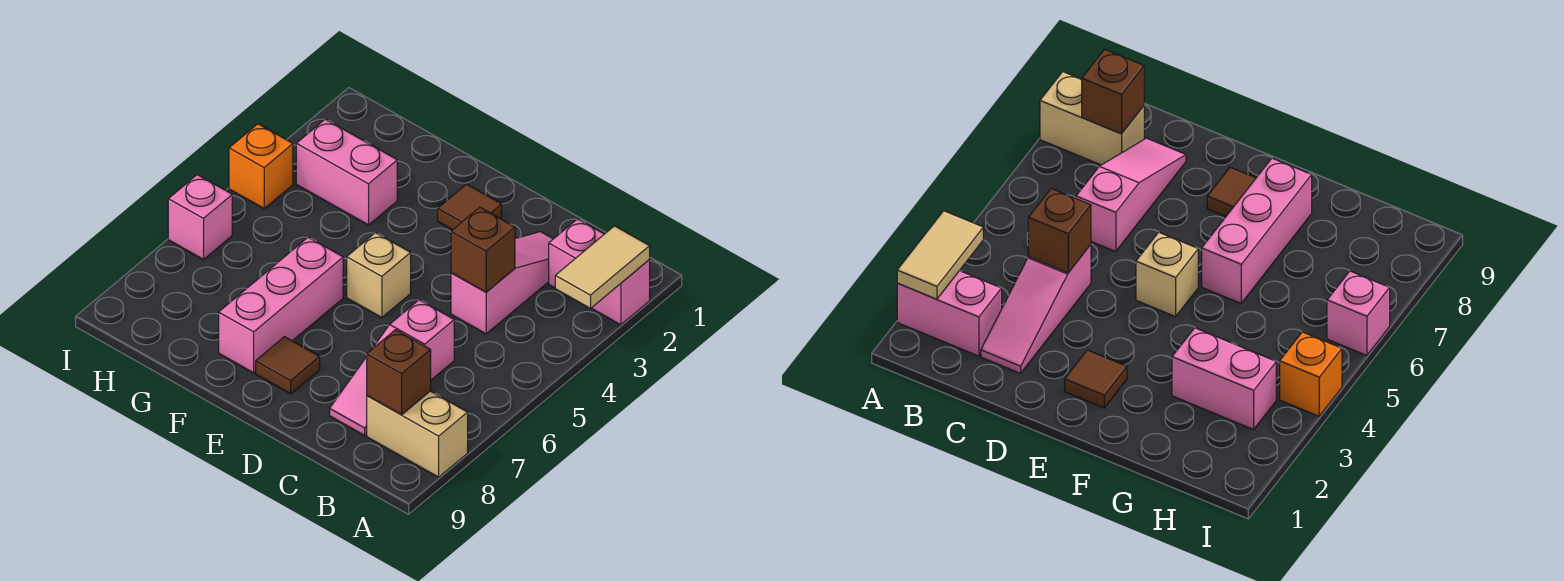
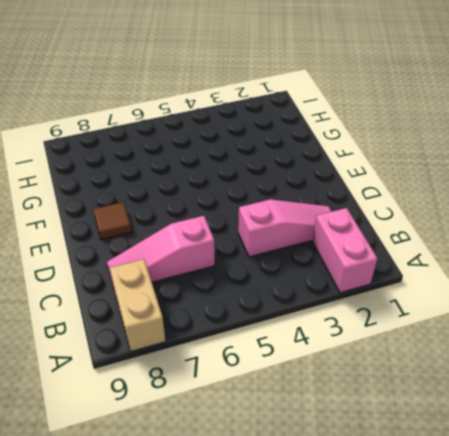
none -> brown tile E2 level 1
none -> tan brick E5 level 1
none -> pink brick F6:F8 level 1

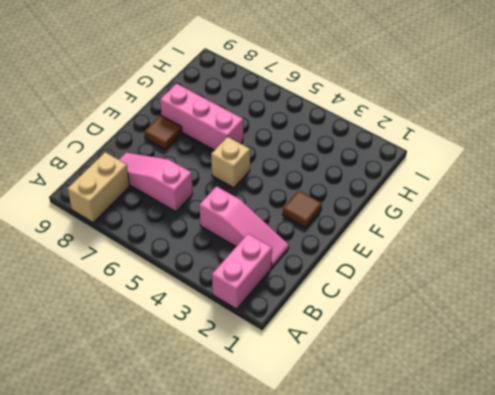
none -> pink brick G3:H3 level 1
none -> orange brick I4 level 1
none -> pink brick I6 level 1

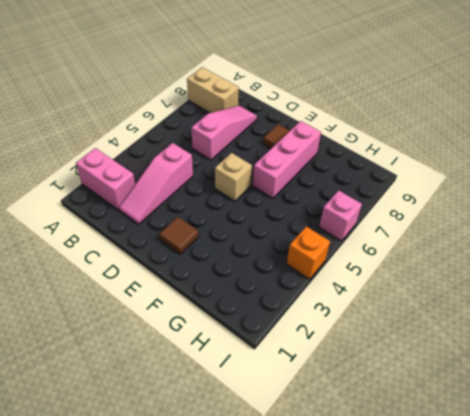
none -> pink brick G3:H3 level 1
none -> tan tile A2:A3 level 2
none -> brown brick B8 level 2

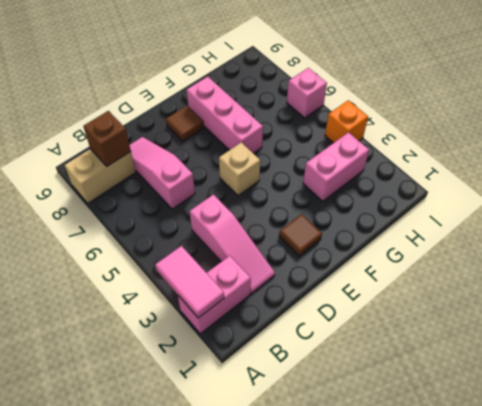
pink tile A2:A3 level 2 -> tan tile A2:A3 level 2
none -> brown brick C4 level 2

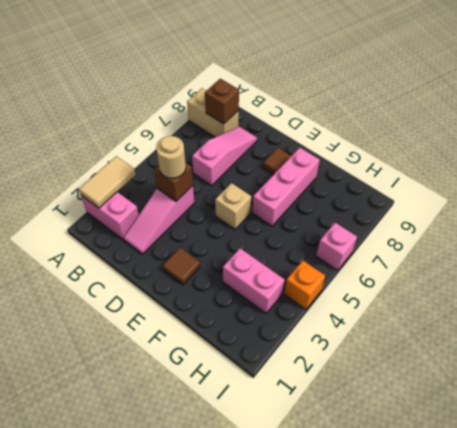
tan round brick C4 level 3 -> none

